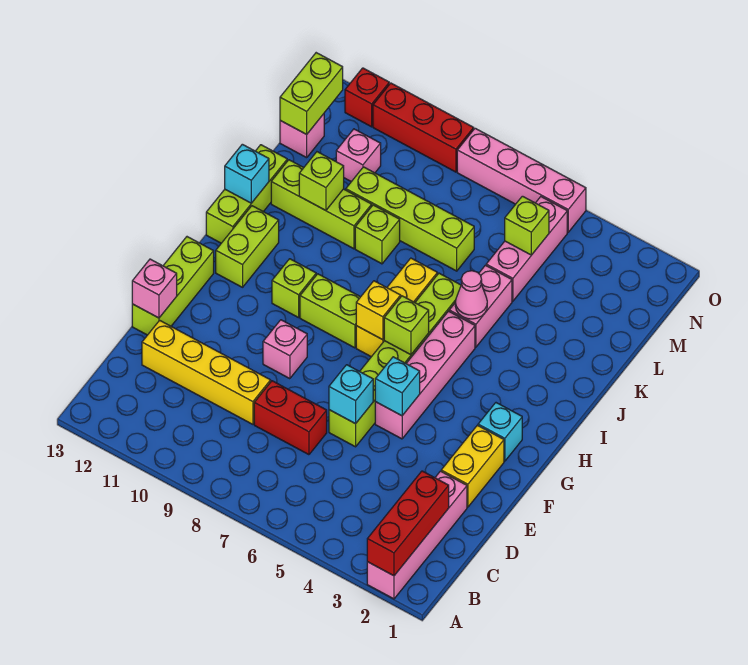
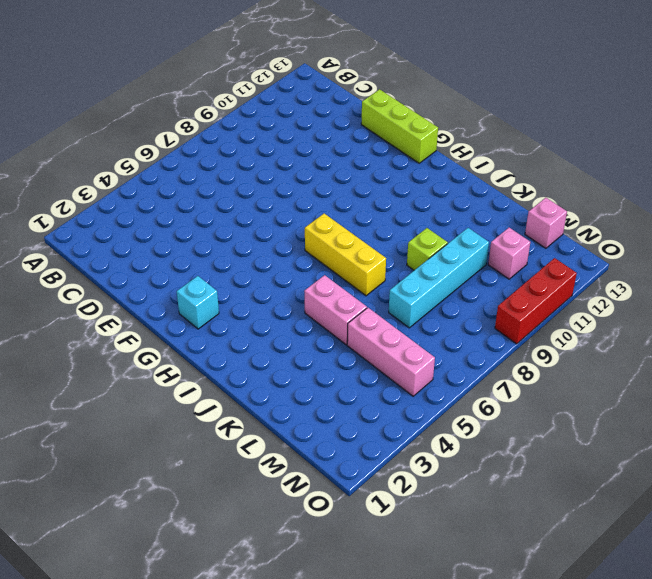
cyan brick L7:L10 level 1 -> lime brick L7:L10 level 1
none -> pink brick A2:D2 level 1
none -> red brick D7:D8 level 1
none -> yellow brick D9:D12 level 1
none -> yellow brick E2:F2 level 1

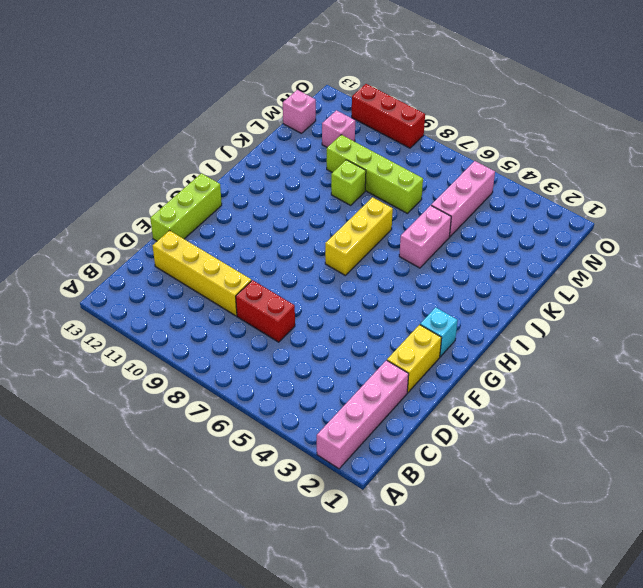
none -> lime brick E6:J6 level 1
none -> pink brick F5:I5 level 1
none -> pink brick F9 level 1
none -> lime brick H8:H9 level 1

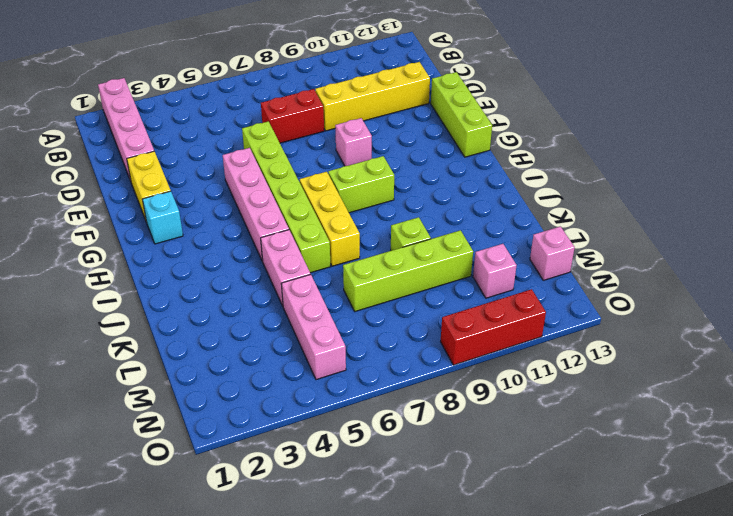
none -> lime brick H10 level 1
none -> lime brick H12:I12 level 1
none -> lime brick I13:K13 level 1
none -> lime brick K10:K12 level 1

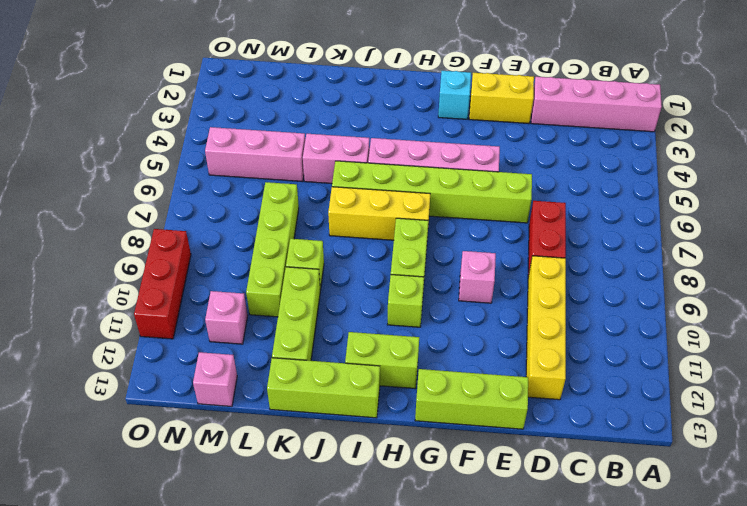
none -> pink brick O5:O8 level 1
none -> red brick O12 level 1
none -> red brick A2:C2 level 2
none -> cyan brick E6 level 2

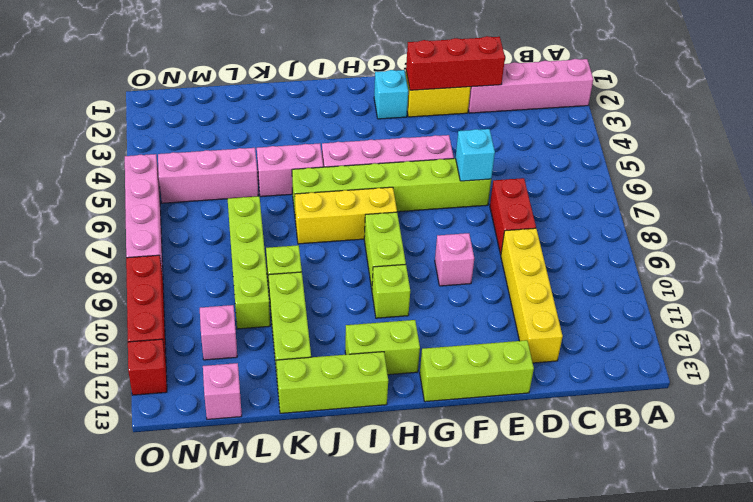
red brick D2:F2 level 2 -> red brick A2:C2 level 2
none -> pink brick E13 level 2
none -> cyan brick F5 level 2
none -> lime brick H6 level 2
none -> yellow brick H7 level 2

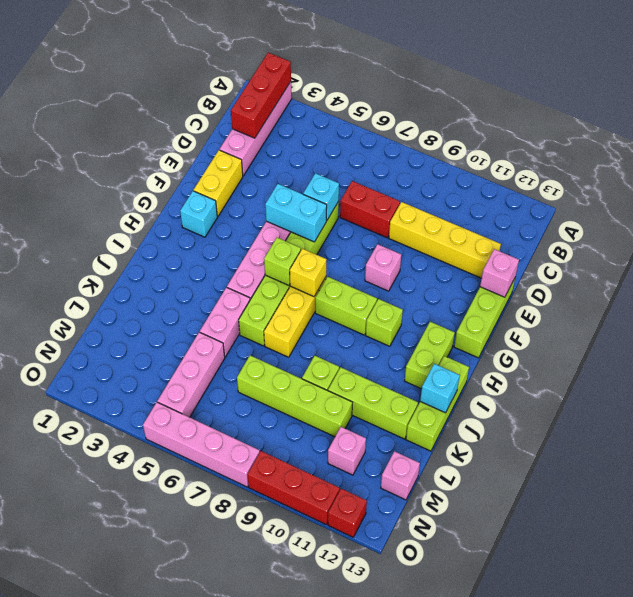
cyan brick F5:F6 level 2 -> cyan brick F5 level 2
none -> pink cone J5 level 2
none -> lime brick K11 level 2
none -> lime brick M5 level 2
none -> lime brick M13:N13 level 2

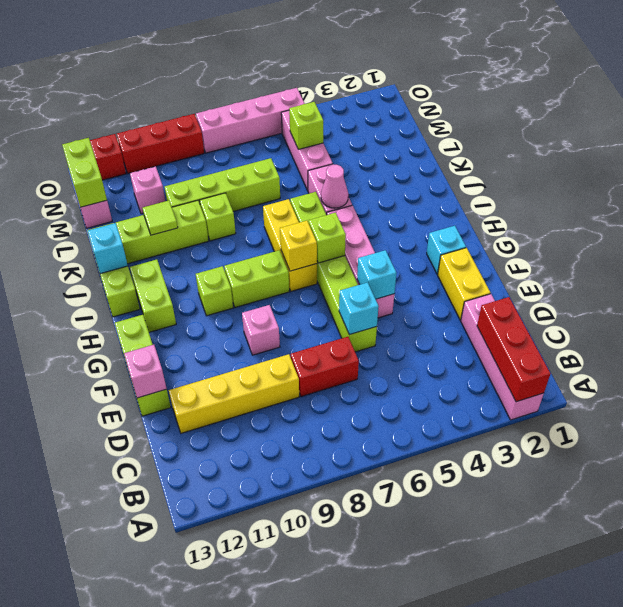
lime tile K11 level 2 -> lime brick K11 level 2

